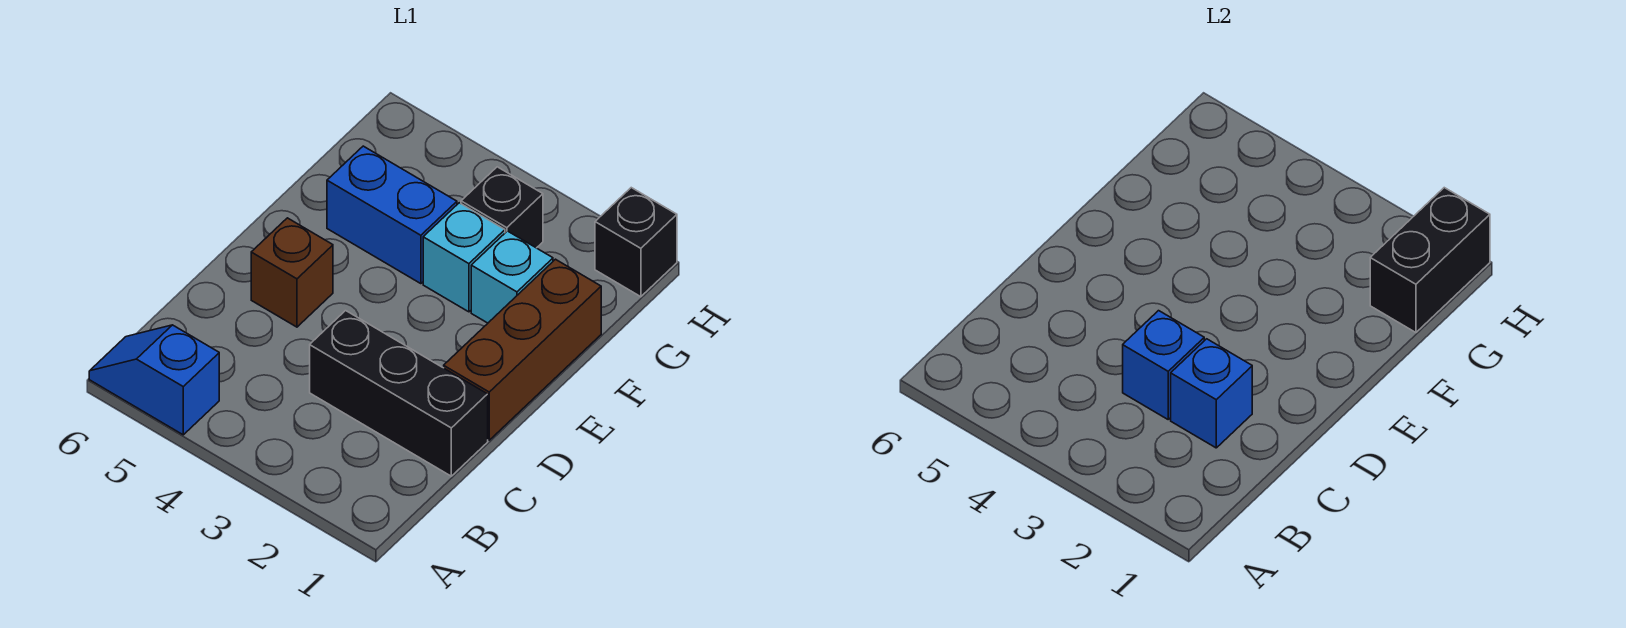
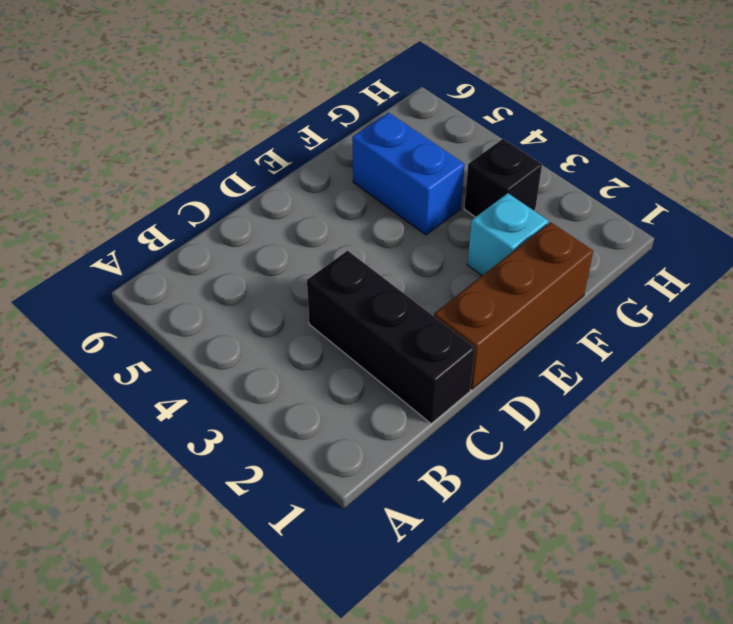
none -> blue slope A5:A6 level 1 top 5
none -> brown brick D5 level 1
none -> cyan brick F3 level 1

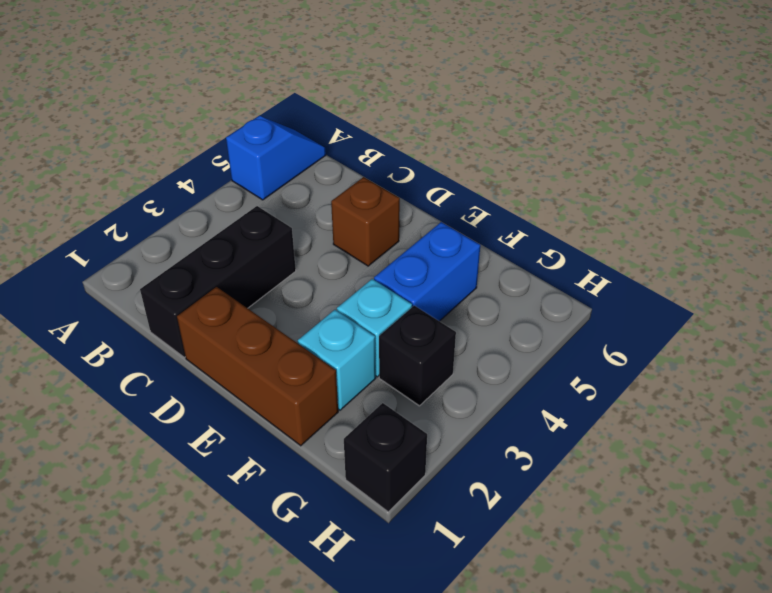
none -> blue brick C2 level 2
none -> blue brick C3 level 2
none -> black brick G1:H1 level 2

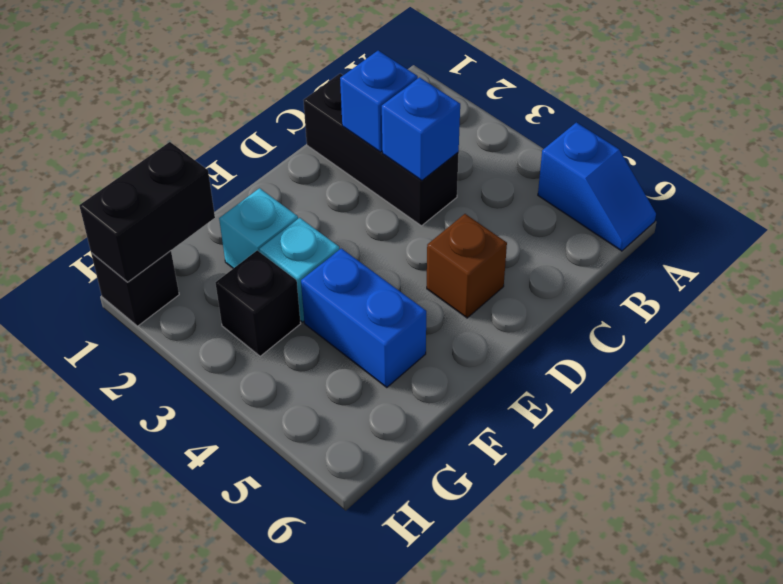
none -> brown brick D1:F1 level 1

